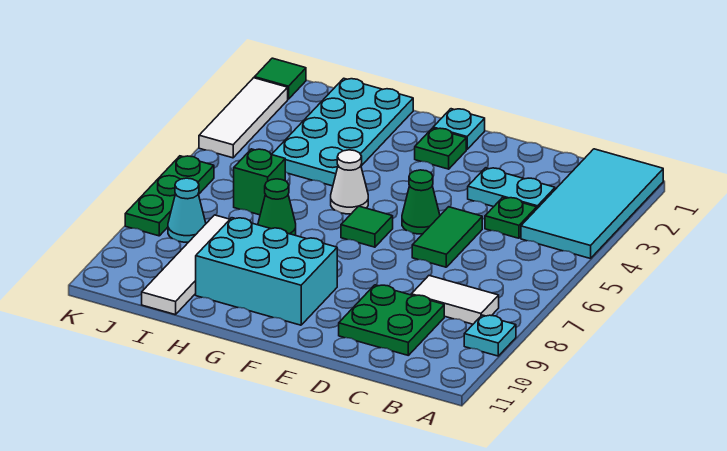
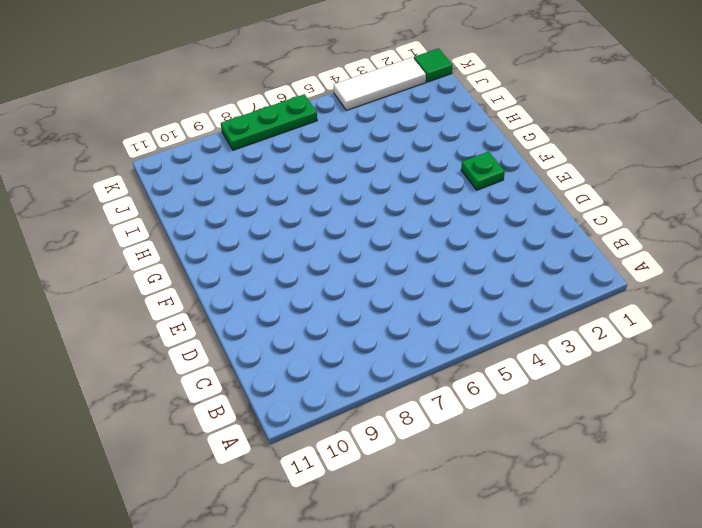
none -> cyan tile A1:B4 level 1
none -> cyan plate A9 level 1
none -> white tile B8:C8 level 1

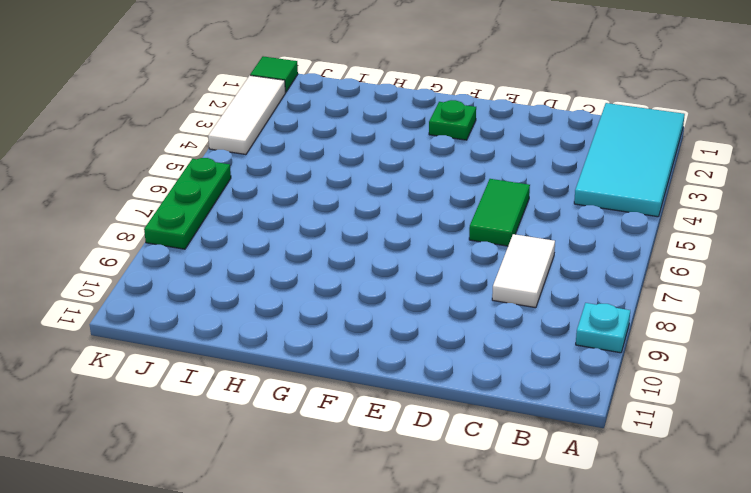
white tile C7:C8 level 1 -> white tile B8:C8 level 1
none -> cyan plate C3:D3 level 1
none -> green plate C4 level 1
none -> green plate C9:D10 level 1

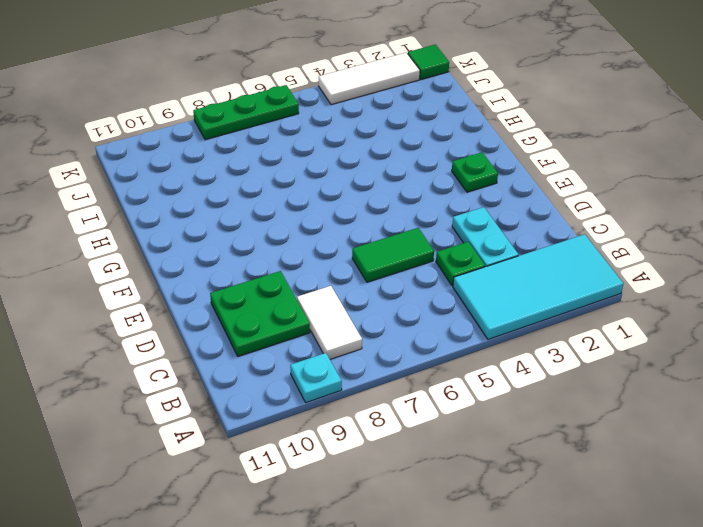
none -> green cone E5 level 1
none -> cyan plate F1 level 1
none -> green tile F6 level 1

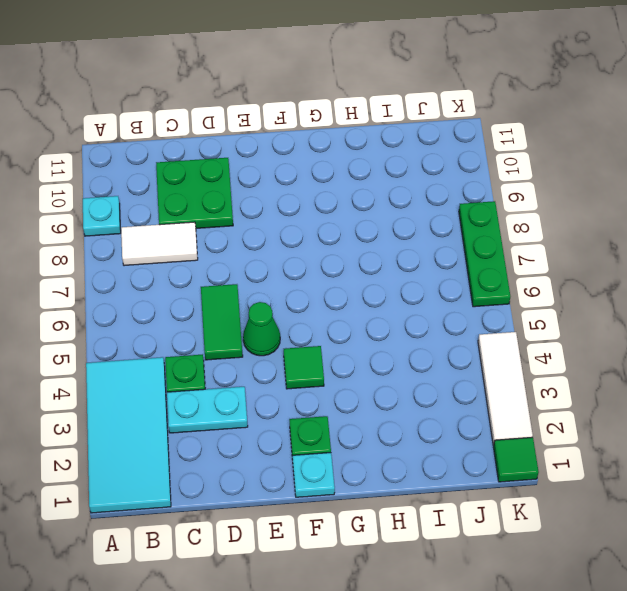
green tile F4 level 1 -> green tile F6 level 1
none -> cyan brick F9:H10 level 1
none -> white cone G5 level 1
none -> cyan plate H1:I4 level 1

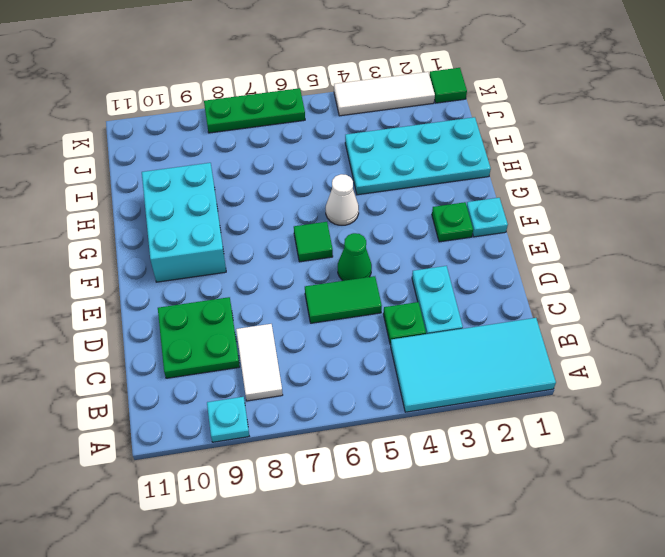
none -> green cone H7 level 1
none -> green brick I6 level 1
none -> white tile I8:I11 level 1

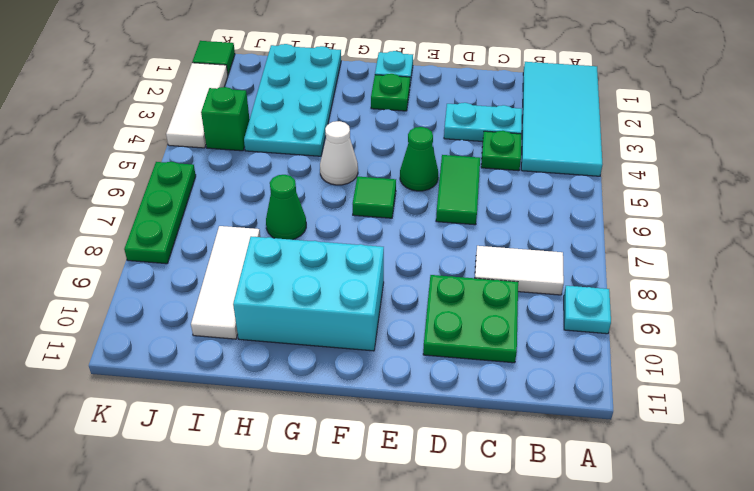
white tile I8:I10 level 1 -> white tile I8:I11 level 1
green brick J4 level 1 -> green brick I6 level 1
none -> cyan cone J8 level 1

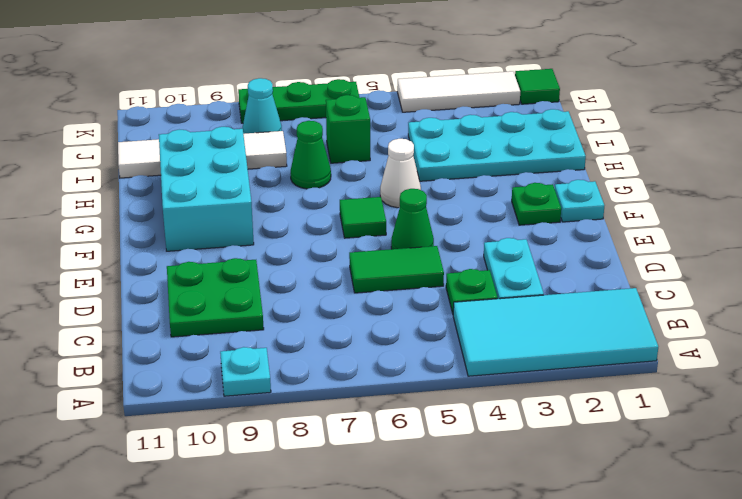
none -> white tile B8:C8 level 1

